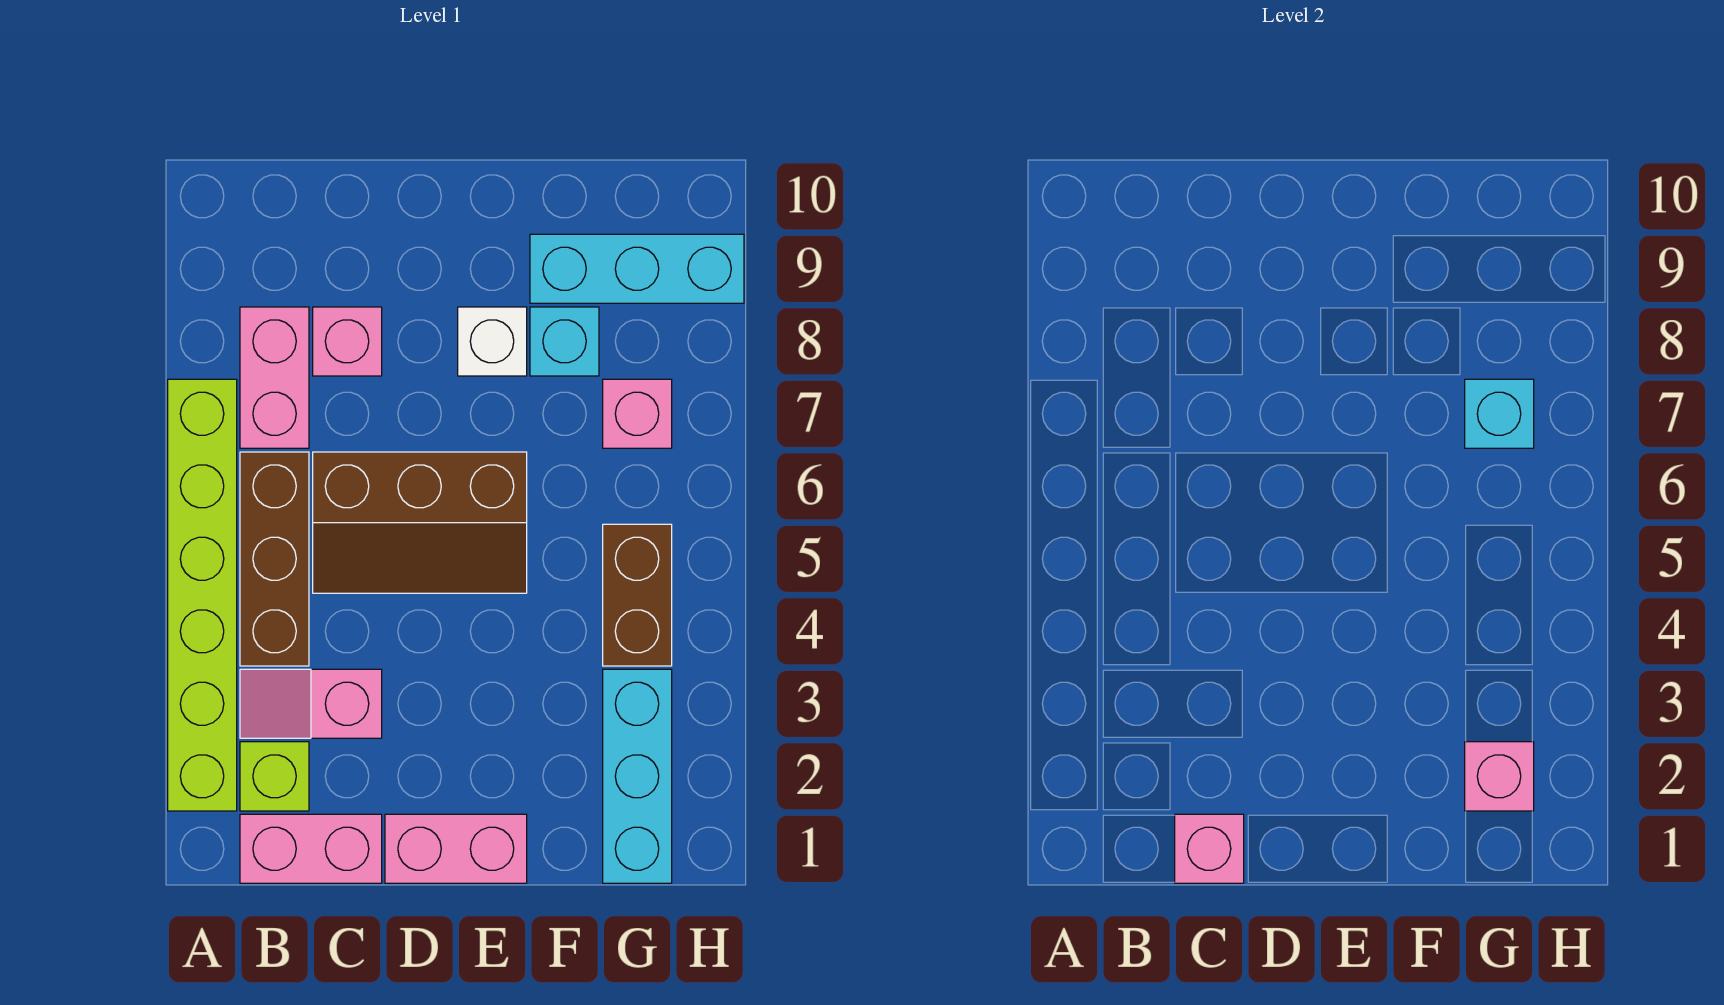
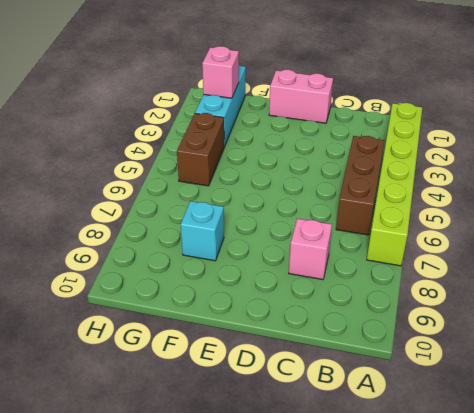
none -> pink brick B1:C1 level 1
none -> lime brick B2 level 1
none -> pink slope B3:C3 level 1 top C

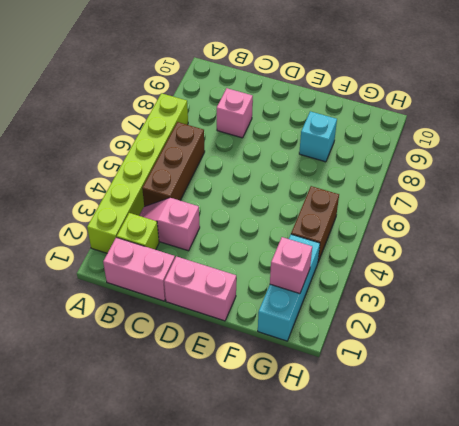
none -> pink brick B7:B8 level 1
none -> brown slope C5:E6 level 1 top 6
none -> white brick E8 level 1

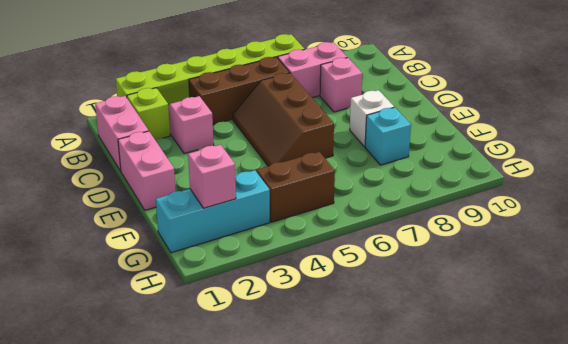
none -> cyan brick F9:H9 level 1
none -> pink brick G7 level 1
none -> pink brick C1 level 2

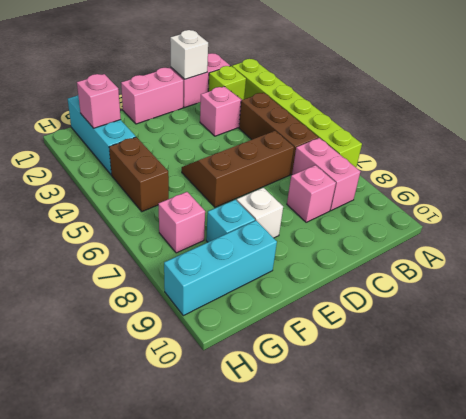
white brick C1 level 2 -> pink brick C1 level 2
none -> cyan brick G7 level 2

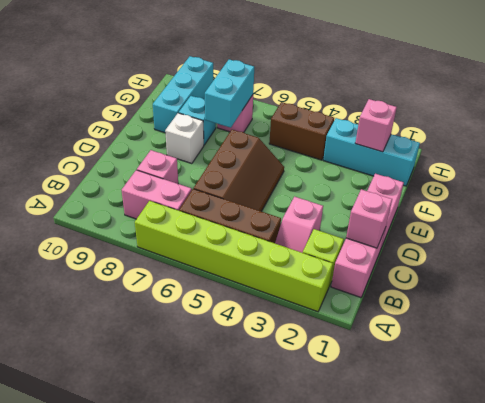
cyan brick F7:G7 level 2 -> cyan brick G7 level 2

